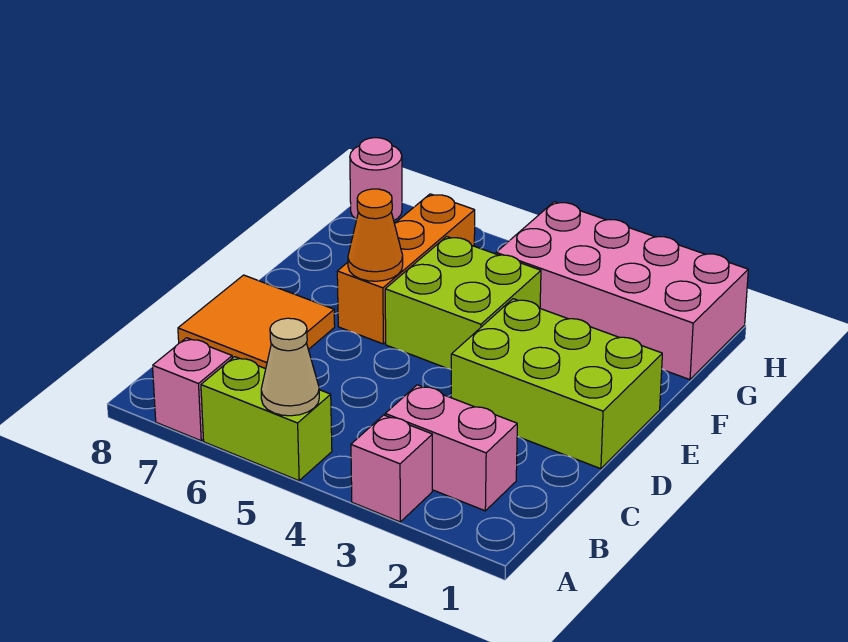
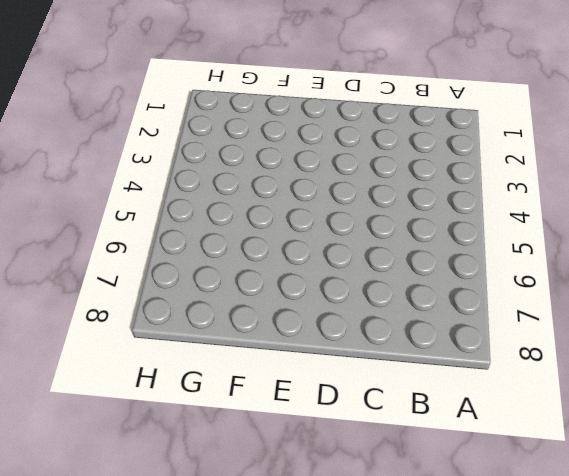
none -> pink brick A3 level 1
none -> lime brick A5:A6 level 1
none -> pink brick A7 level 1

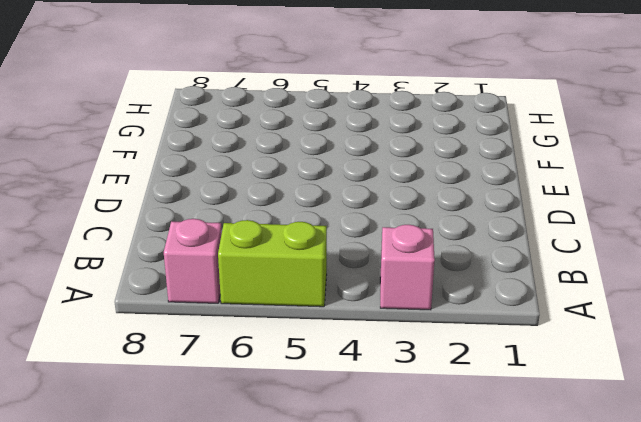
none -> pink brick B2:B3 level 1
none -> orange tile C7:D8 level 1
none -> lime brick D1:E3 level 1

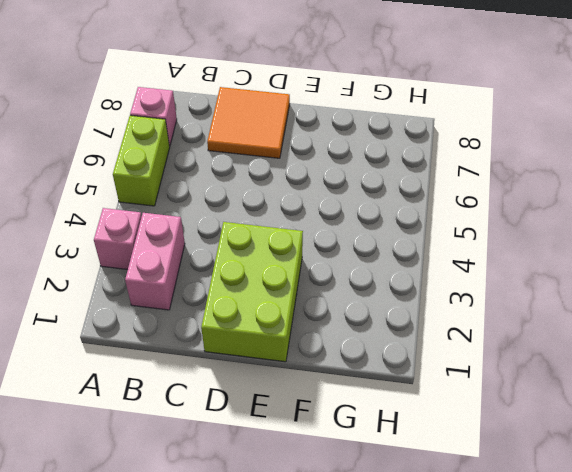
none -> lime brick E4:F5 level 1
none -> orange brick E6:G6 level 1
none -> pink brick G1:H4 level 1

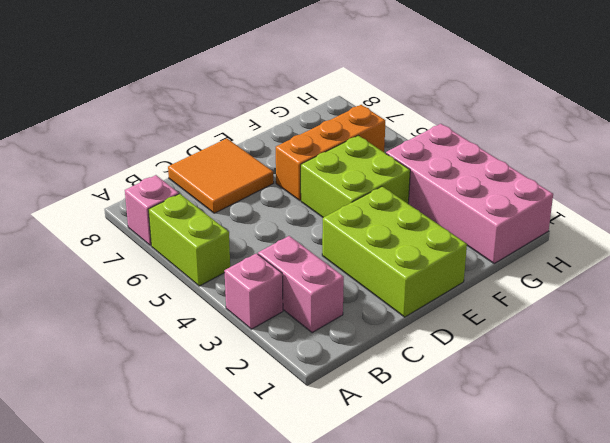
none -> pink round brick H8 level 1
none -> tan cone A5 level 2
none -> orange cone E6 level 2

